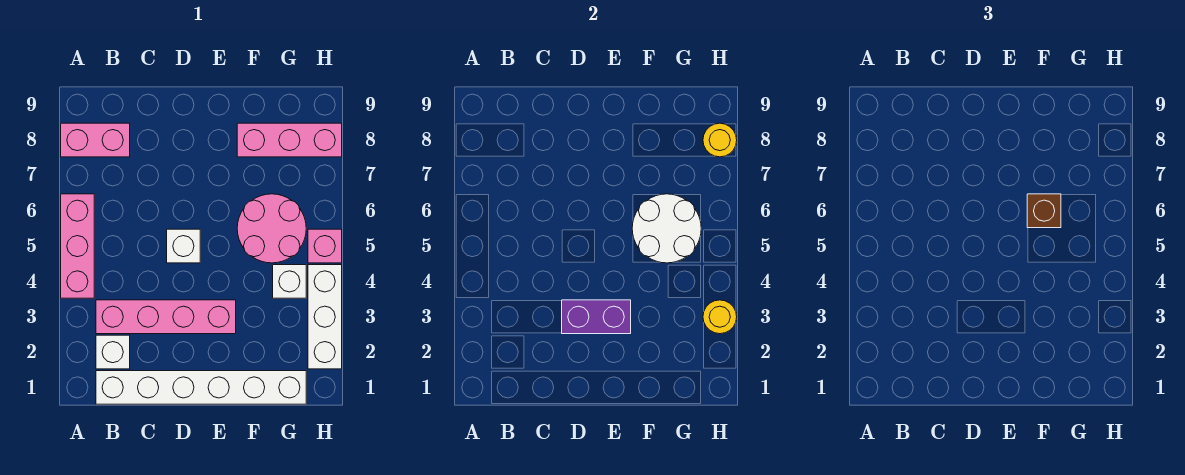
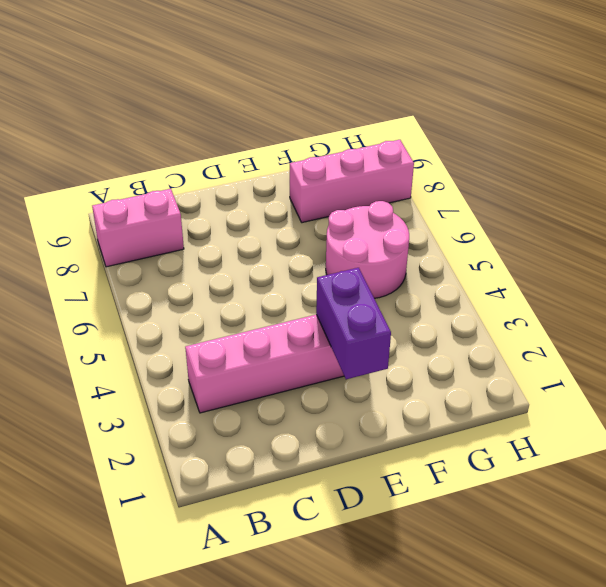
purple brick E2:E3 level 2 -> purple brick D3:E3 level 2
none -> pink brick A4:A6 level 1
none -> white brick B1:G1 level 1
none -> white brick B2 level 1

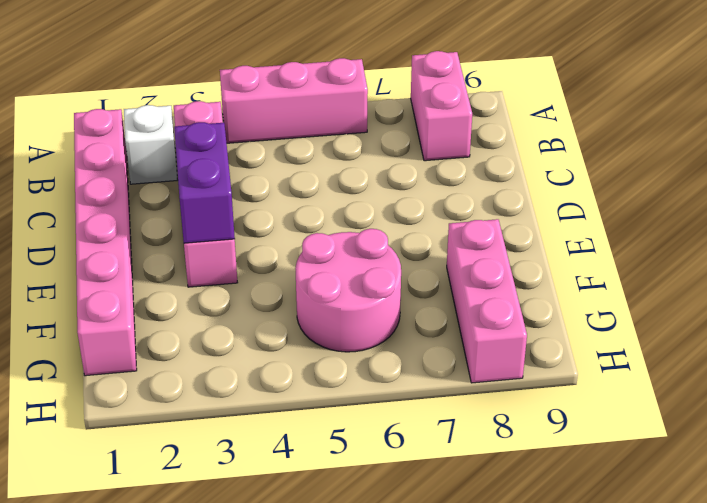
pink brick B1:G1 level 1 -> white brick B1:G1 level 1
none -> white brick D5 level 1
none -> white brick G4 level 1
none -> white brick H2:H4 level 1

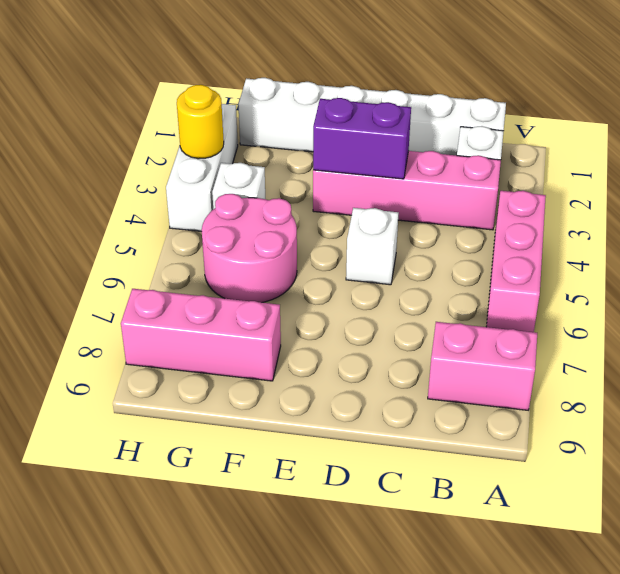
none -> pink brick H5 level 1
none -> white round brick F5:G6 level 2
none -> yellow round brick H8 level 2

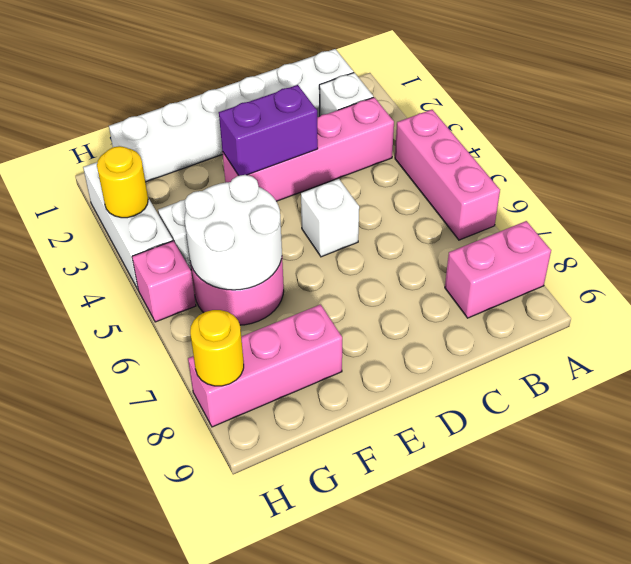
none -> brown brick F6 level 3

